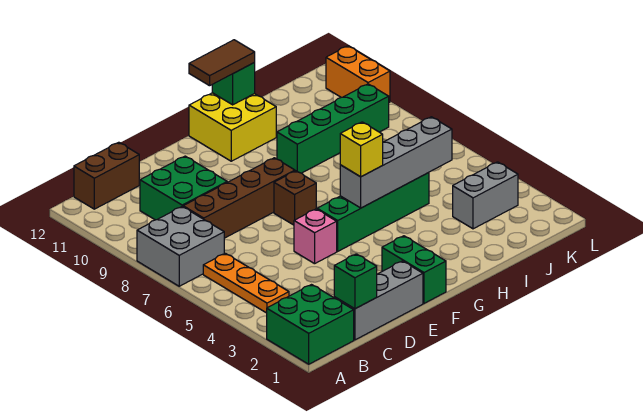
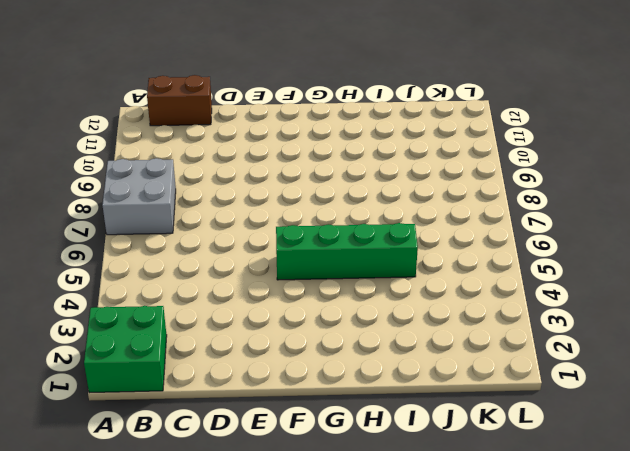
none -> orange plate B4:B6 level 1
none -> grey brick C1:E1 level 1
none -> brown brick C8:F8 level 1

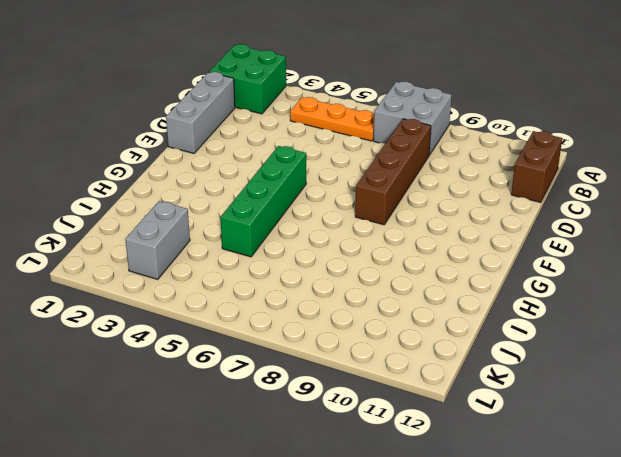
none -> green brick C9:D10 level 1
none -> pink brick E5 level 1
none -> green brick F1:F2 level 1

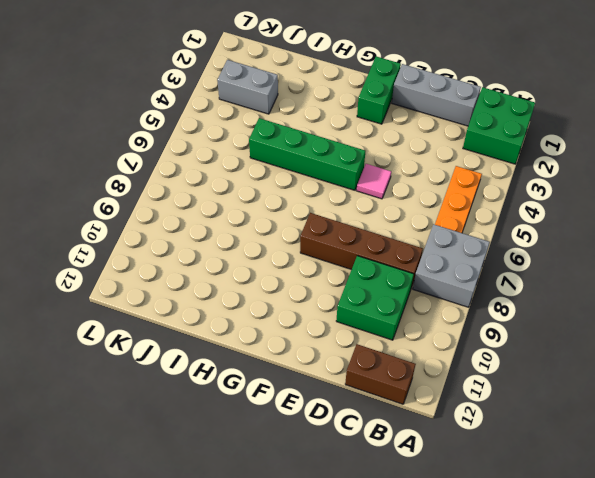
pink tile E5 level 1 -> pink brick E5 level 1
none -> brown brick F7 level 1
none -> yellow brick G11:H12 level 1
none -> green brick H9:K9 level 1

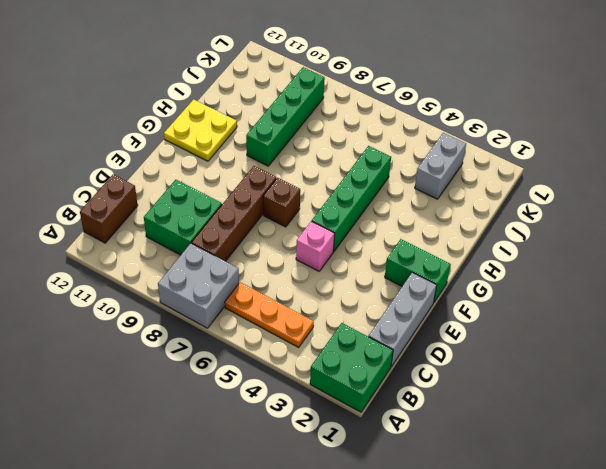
yellow plate G11:H12 level 1 -> yellow brick G11:H12 level 1
none -> orange brick L10:L11 level 1
none -> green brick C1 level 2
none -> grey brick G5:J5 level 2

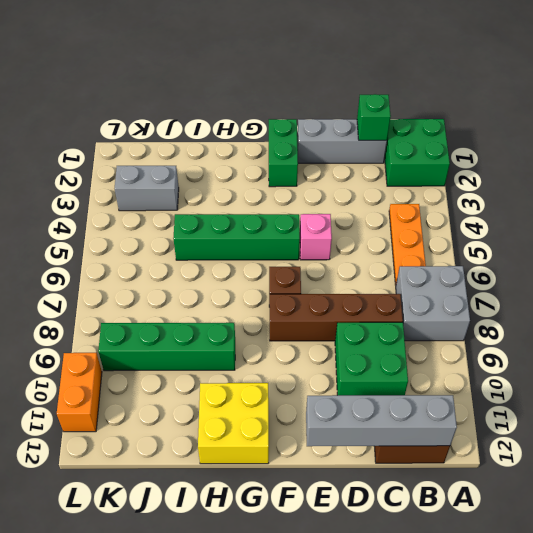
grey brick B12:E12 level 2 -> grey brick G5:J5 level 2
none -> green brick H12 level 2
none -> yellow brick G5 level 3
none -> brown tile G12:H12 level 3

